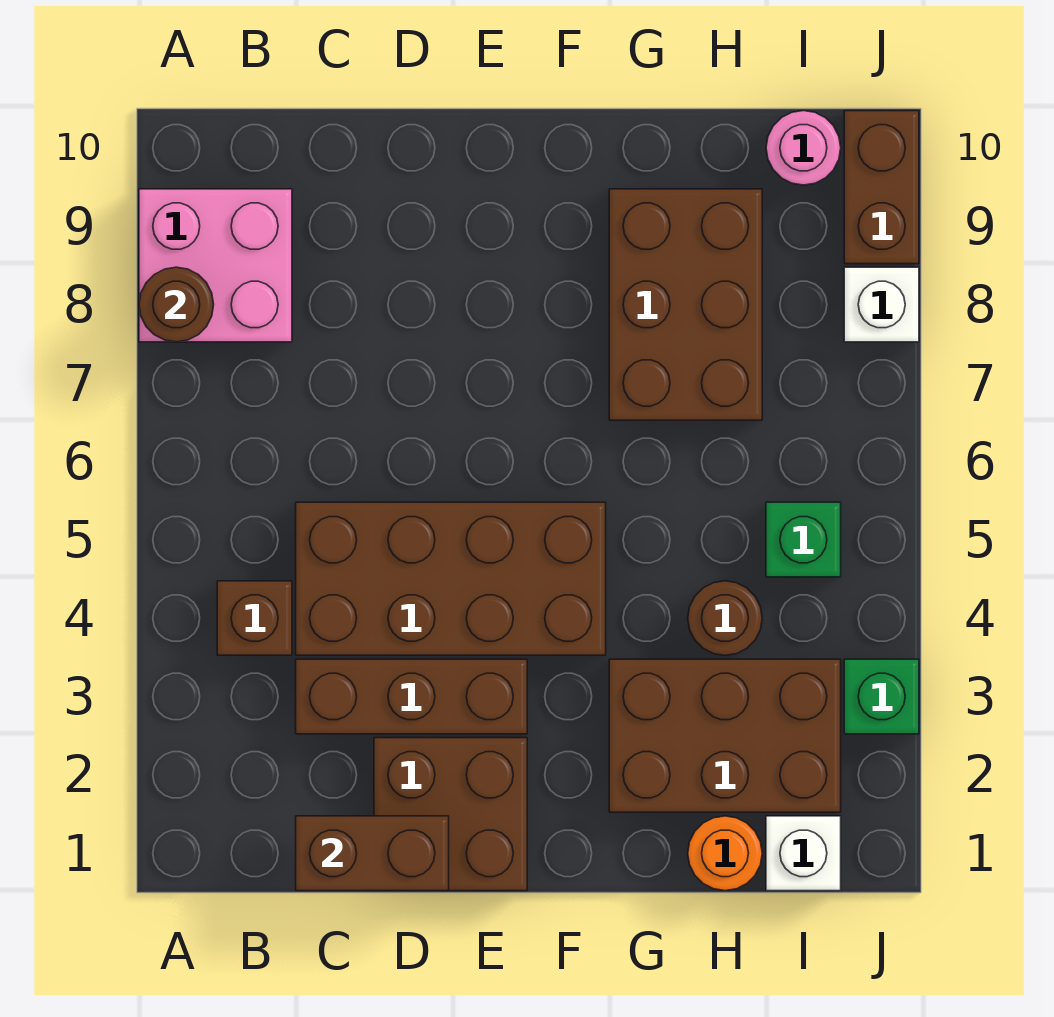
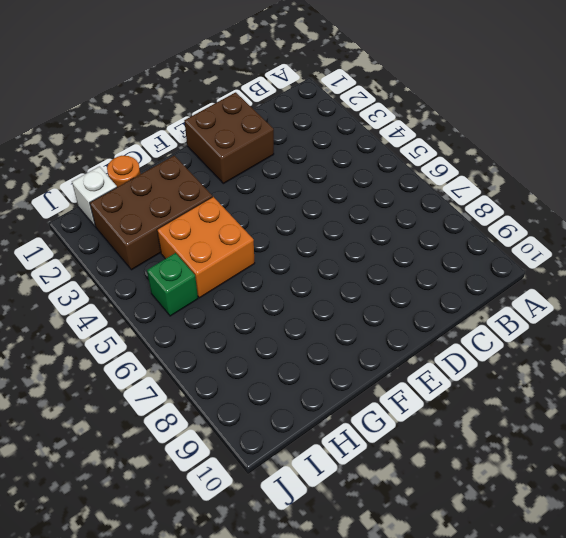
orange brick G4:H5 level 1 -> brown round brick H4 level 1
none -> pink brick A8:B9 level 1
none -> brown brick B4 level 1
none -> brown brick C3:E3 level 1

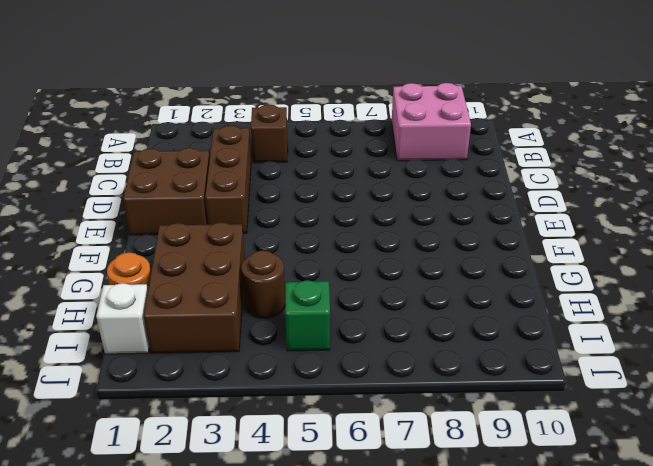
none -> brown brick C4:F5 level 1
none -> brown brick G7:H9 level 1
none -> pink round brick I10 level 1

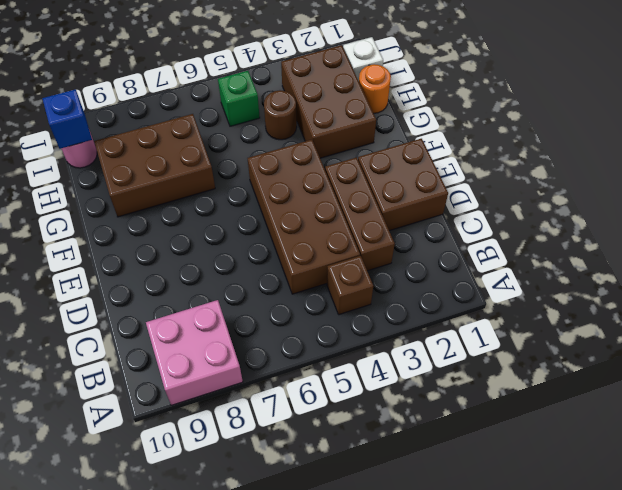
blue brick I10 level 2 -> none
none -> green brick J3 level 1
none -> white brick J8 level 1
none -> brown brick J9:J10 level 1

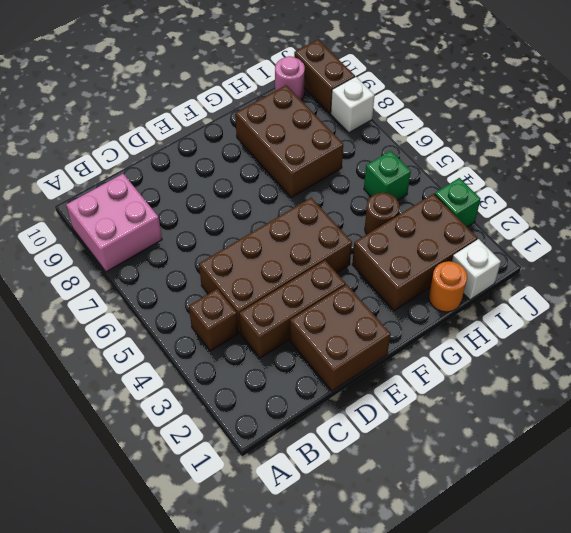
none -> brown round brick A8 level 2
none -> brown brick C1:D1 level 2

